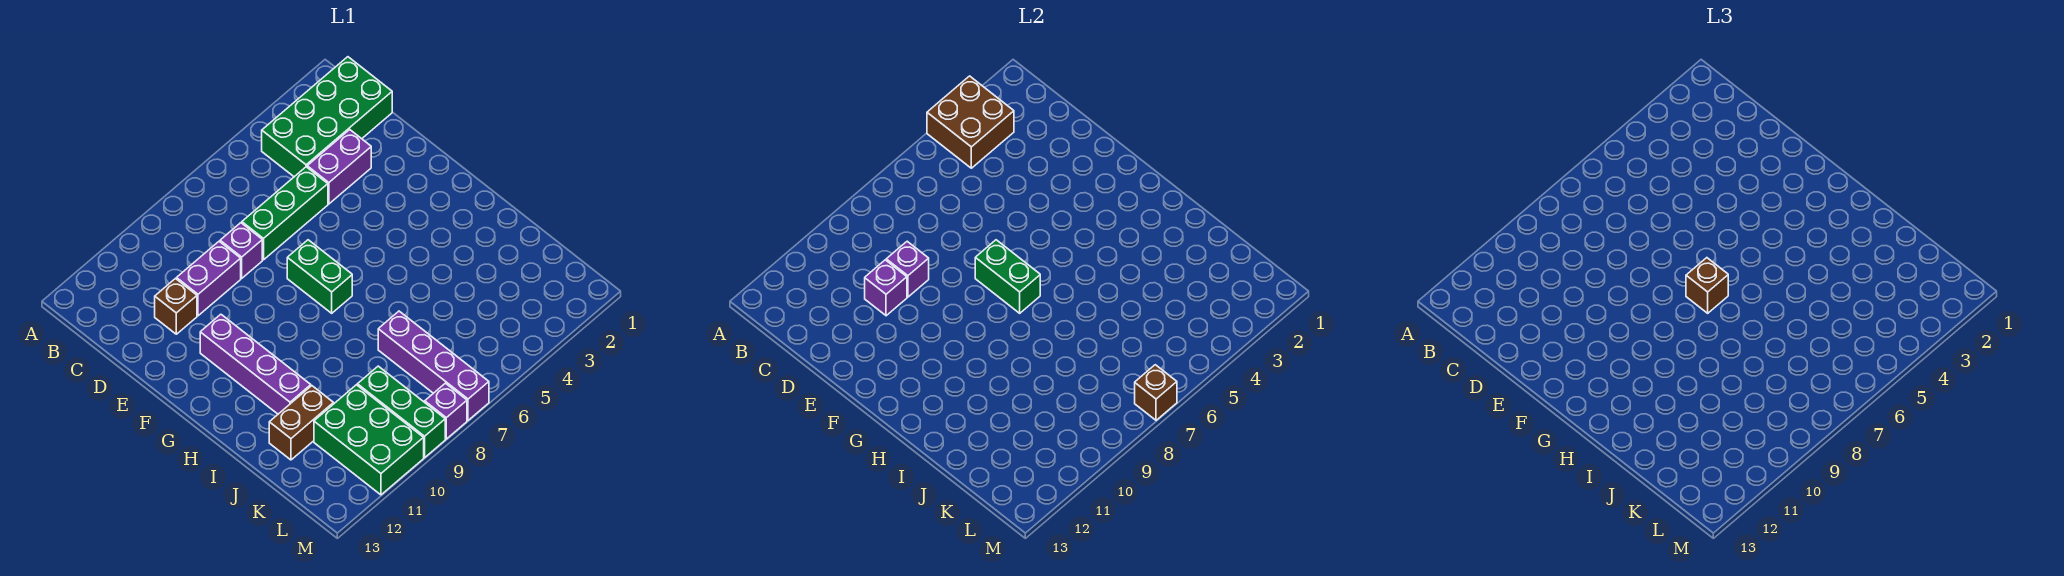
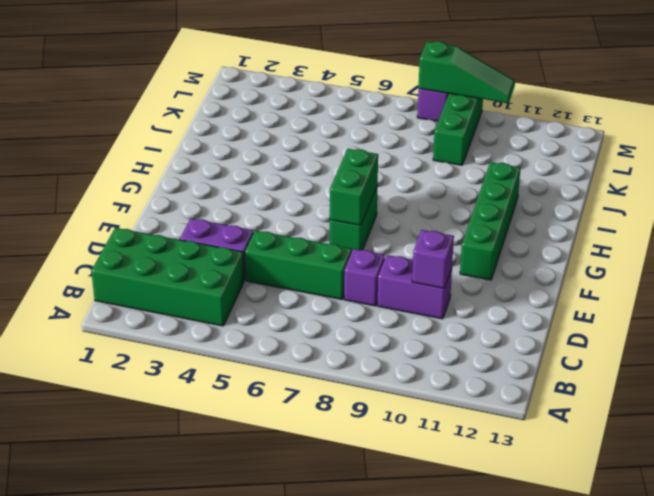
green brick F11:I11 level 1 -> purple brick F11:I11 level 1
green slope M8:M10 level 2 top 8 -> none
none -> brown brick D11 level 1
none -> purple brick J7:M7 level 1
none -> brown brick J11:J12 level 1

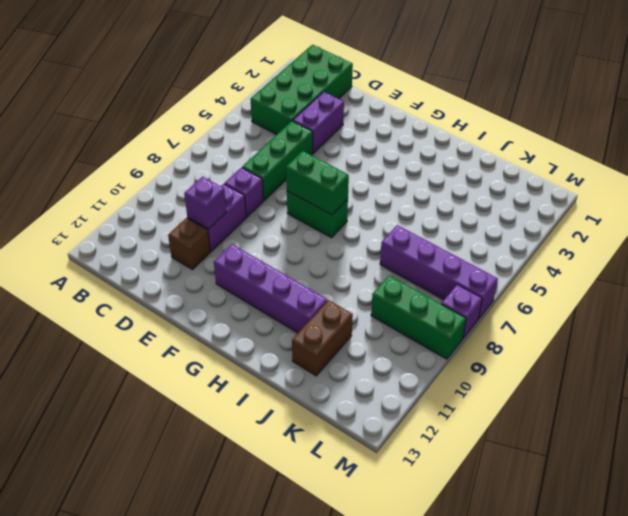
none -> green brick K10:M11 level 1
none -> brown brick A3:B4 level 2
none -> purple brick D9 level 2

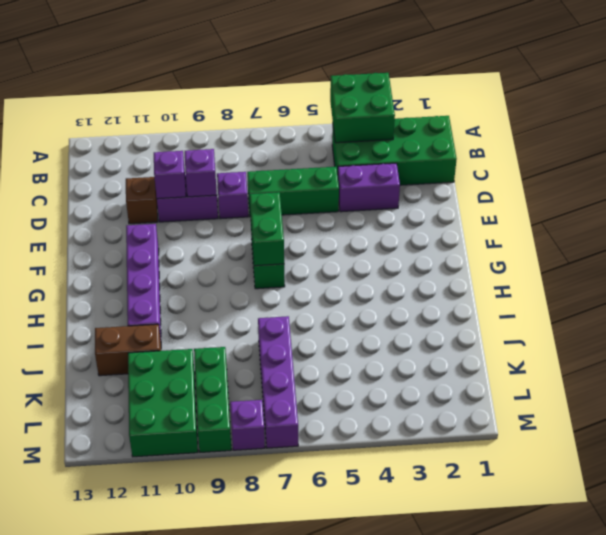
green brick A3:B4 level 2 -> brown brick A3:B4 level 2
none -> brown brick M7 level 2
none -> brown brick G7 level 3

